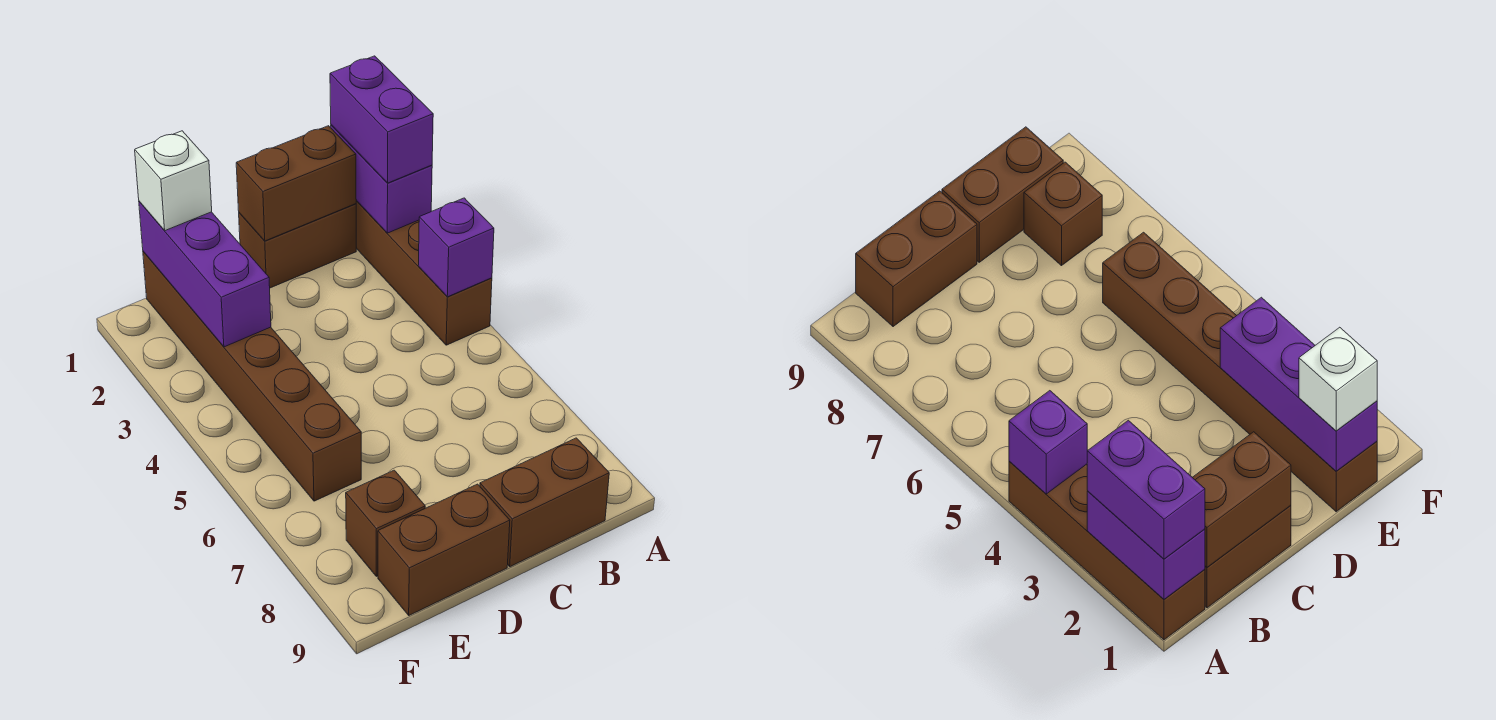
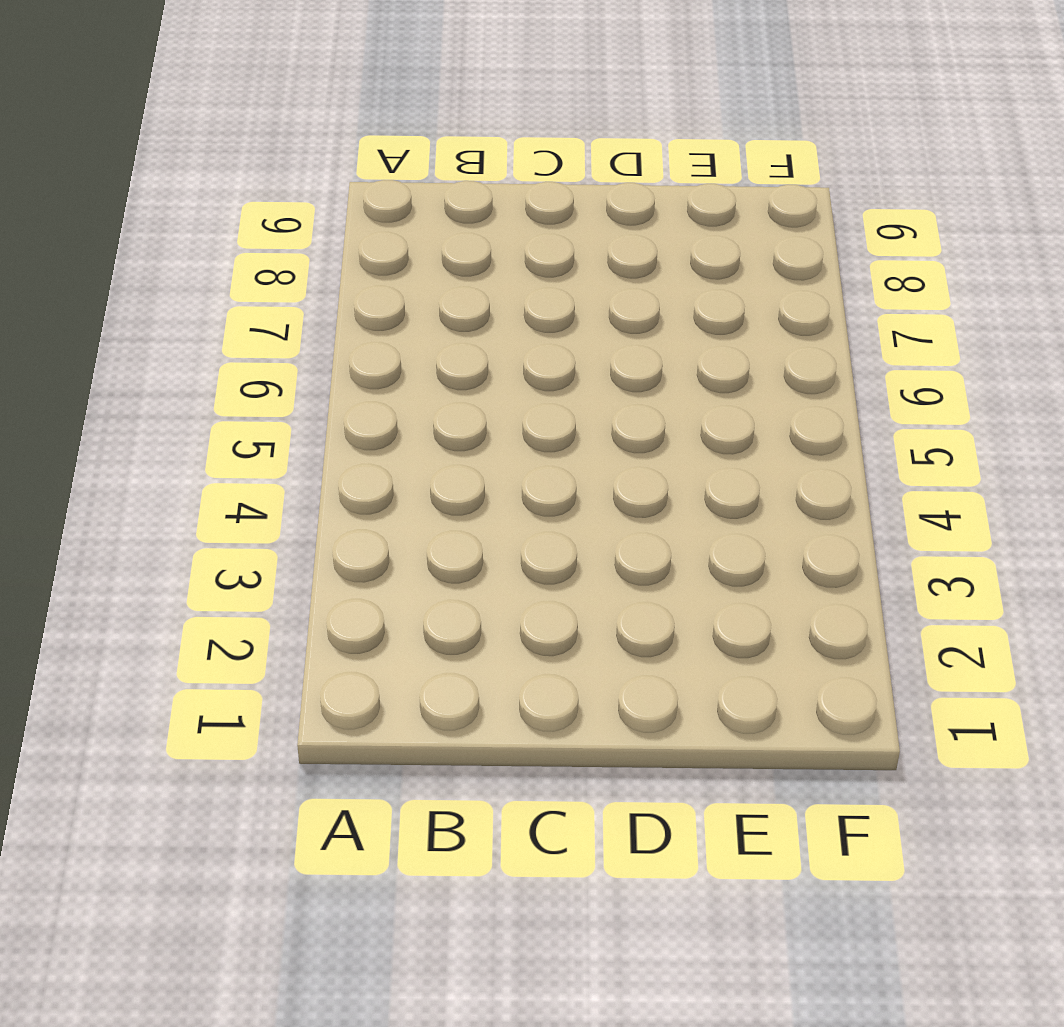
none -> brown brick A1:A4 level 1
none -> brown brick B1:C1 level 1
none -> brown brick B9:C9 level 1

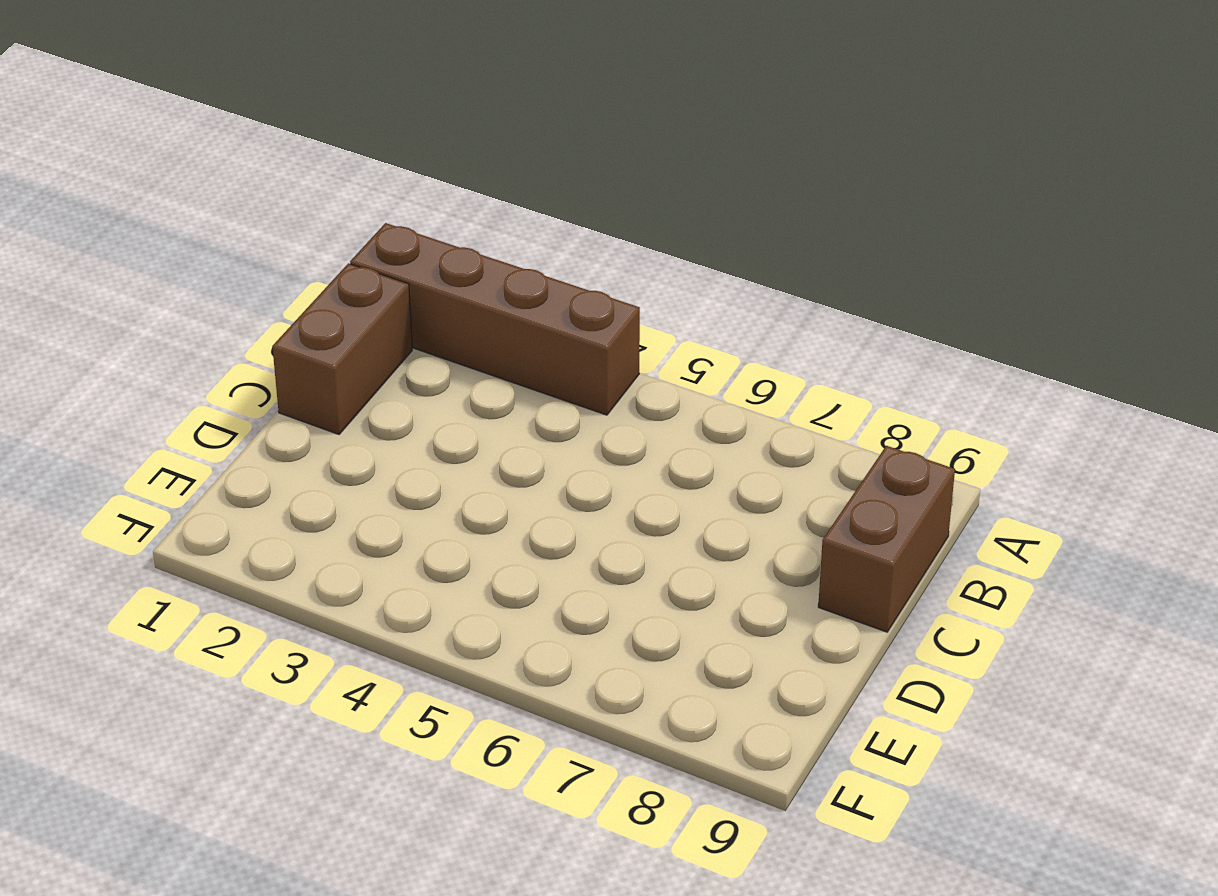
none -> brown brick D9:E9 level 1
none -> brown brick E1:E6 level 1
none -> brown brick E8 level 1

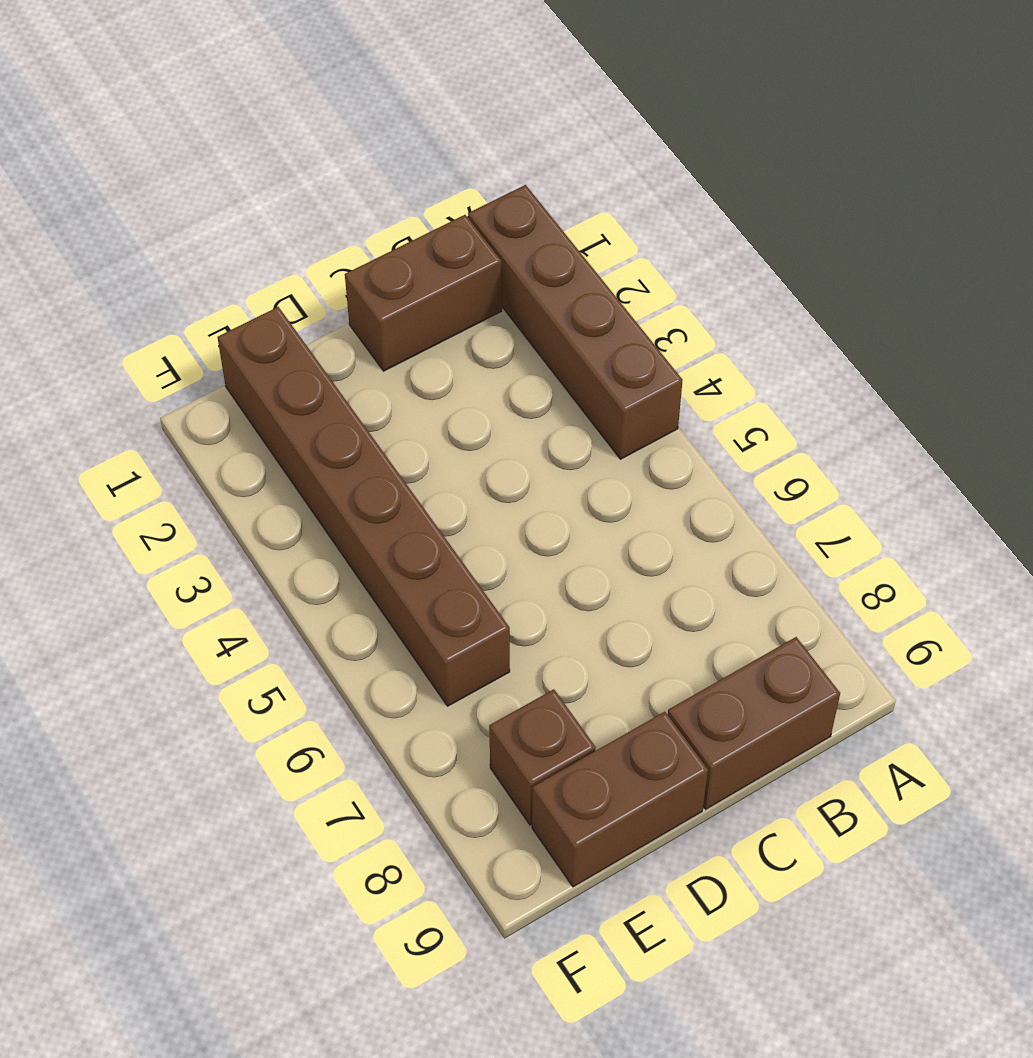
none -> purple brick A1:A2 level 2
none -> purple brick A4 level 2
none -> brown brick B1:C1 level 2

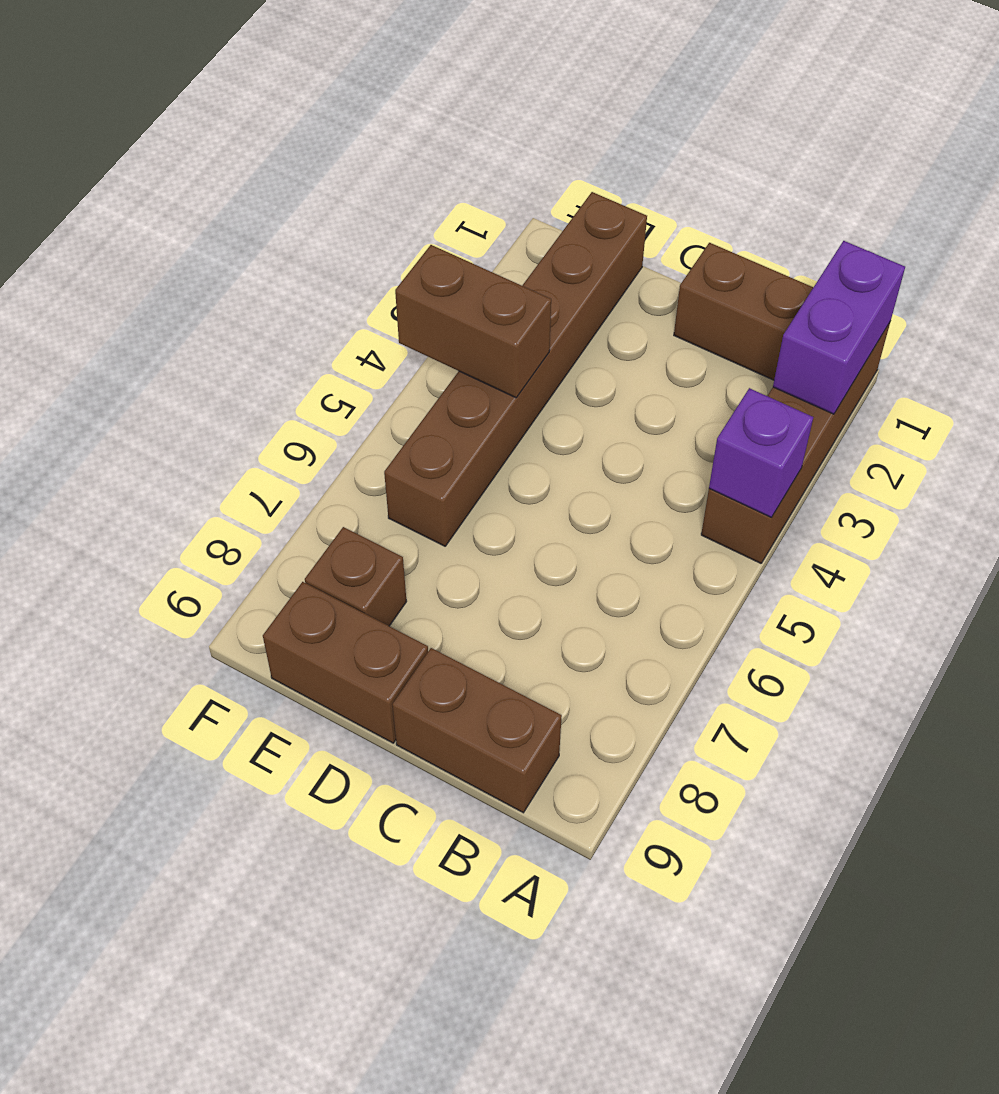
brown brick E4:F4 level 2 -> brown brick B1:C1 level 2
none -> purple brick E1:E3 level 2
none -> purple brick A1:A2 level 3
none -> white brick E1 level 3

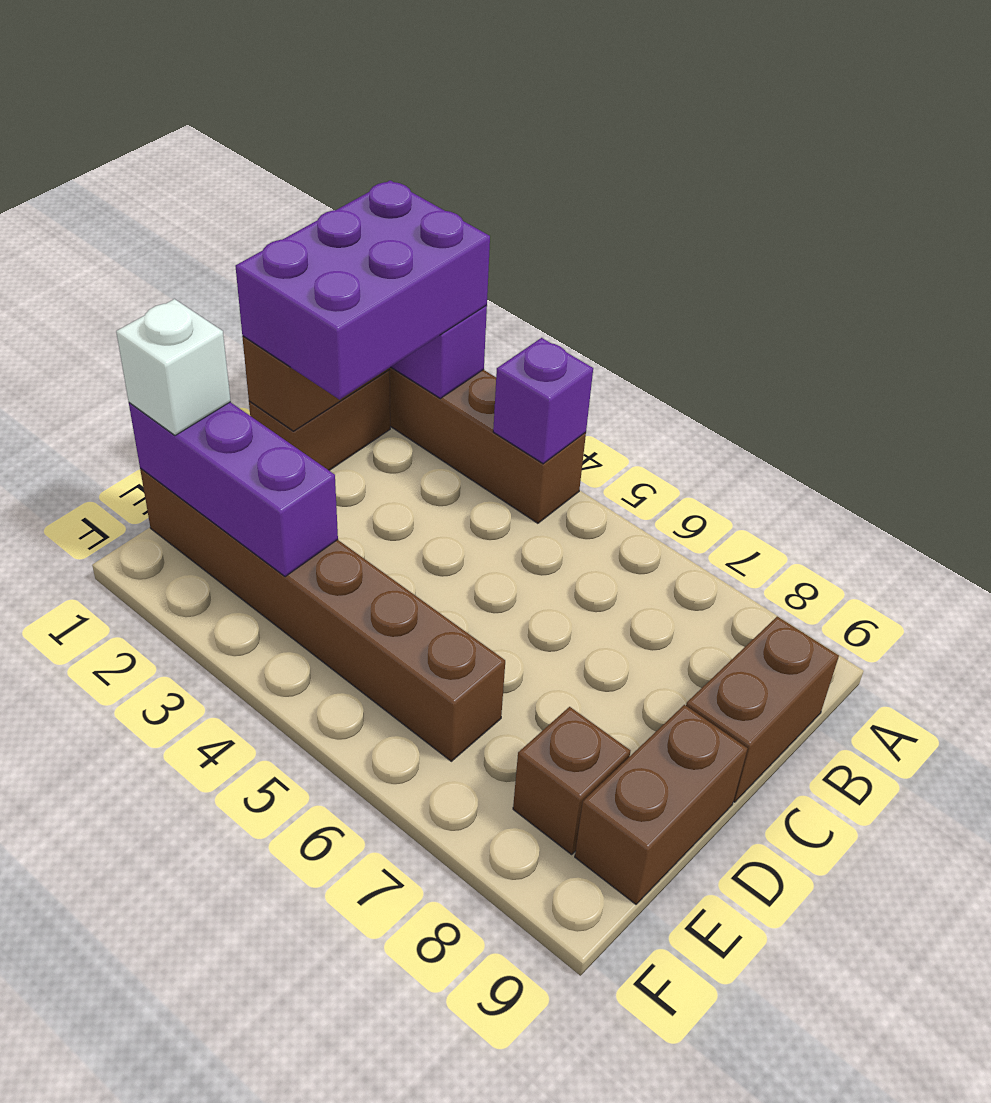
purple brick A1:C2 level 3 -> purple brick A1:A2 level 3

